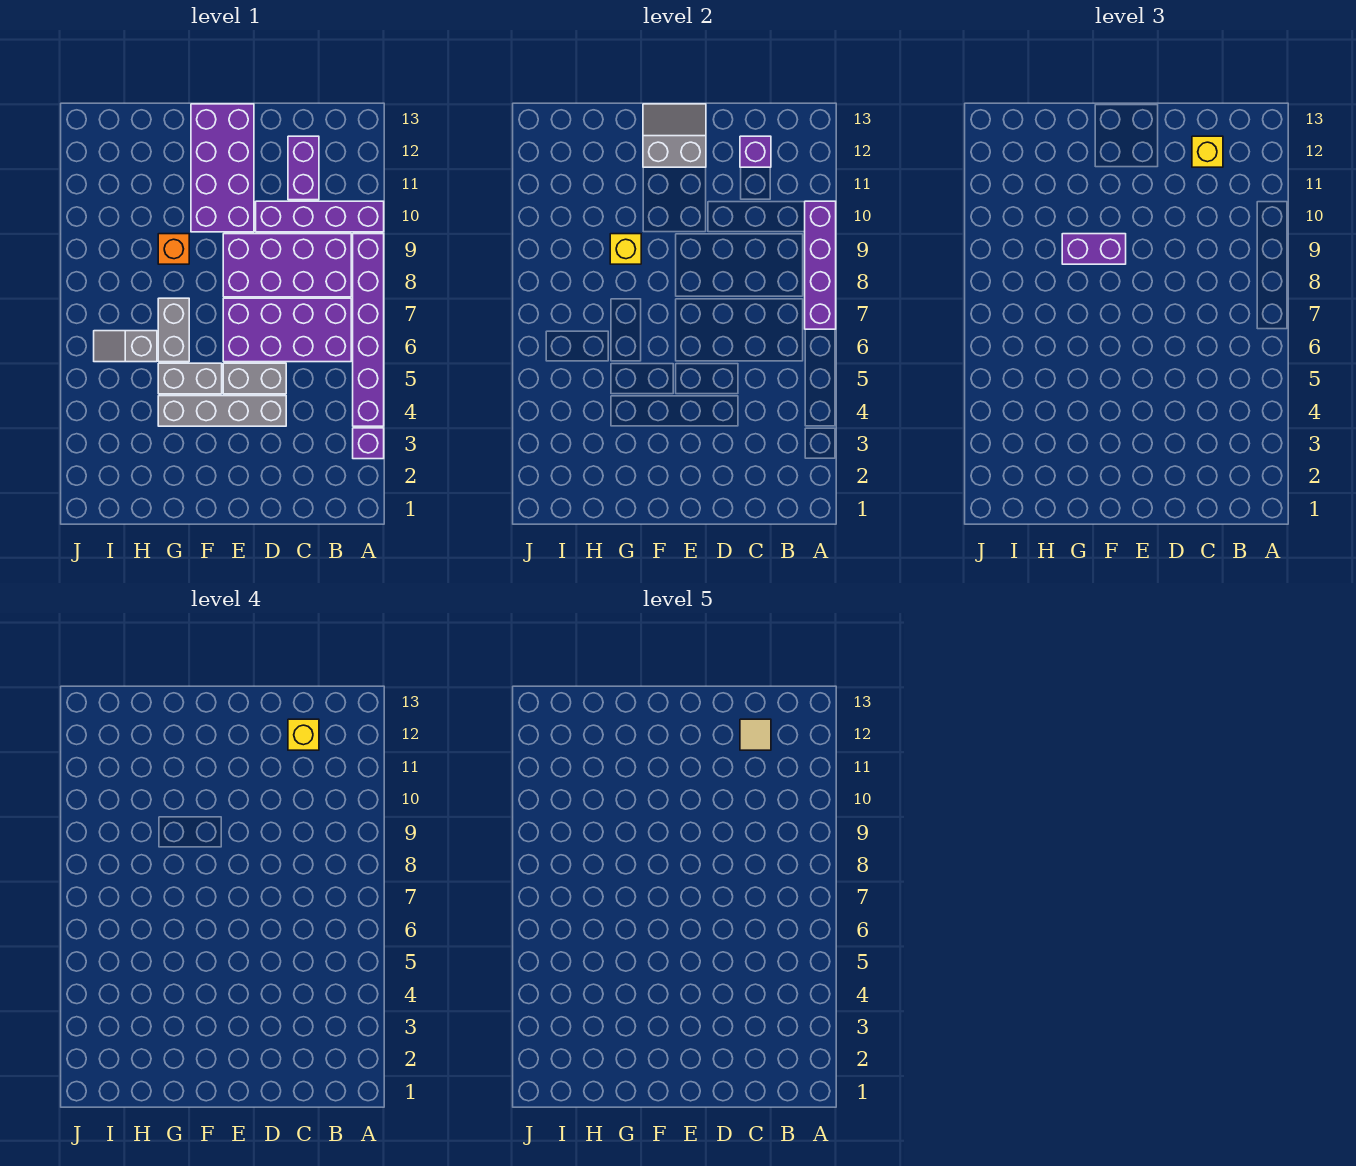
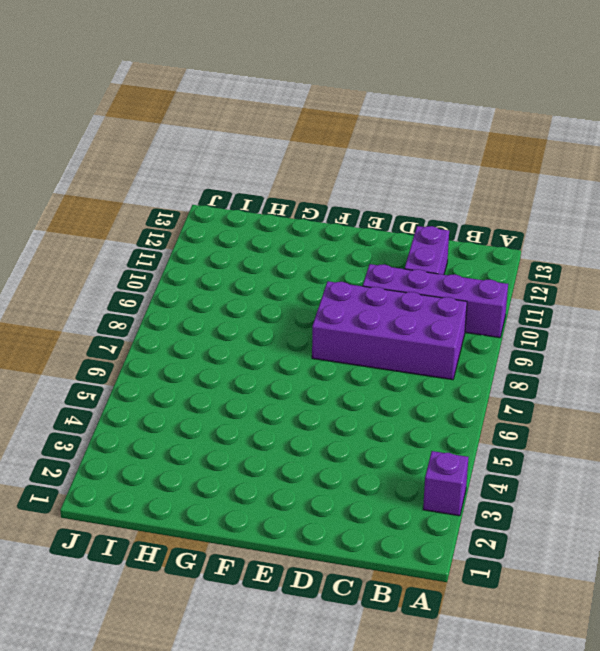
none -> purple brick A4:A9 level 1
none -> purple brick B6:E7 level 1
none -> grey brick D4:G4 level 1

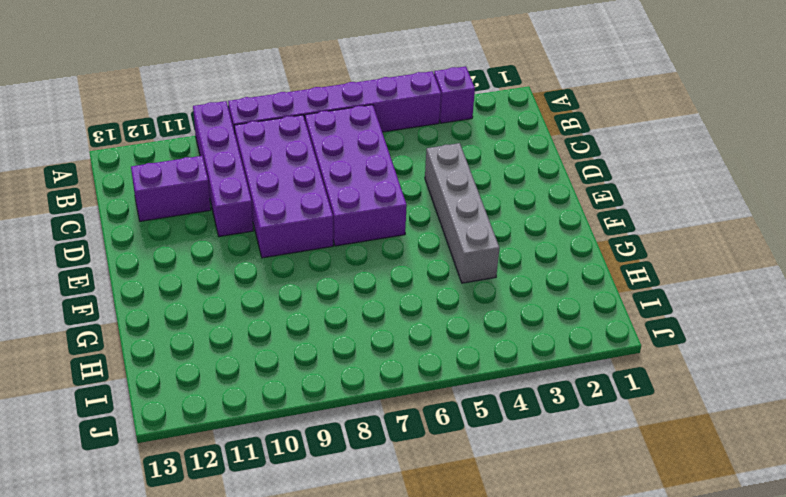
none -> grey brick D5:E5 level 1
none -> purple brick E10:F13 level 1
none -> grey brick F5:G5 level 1

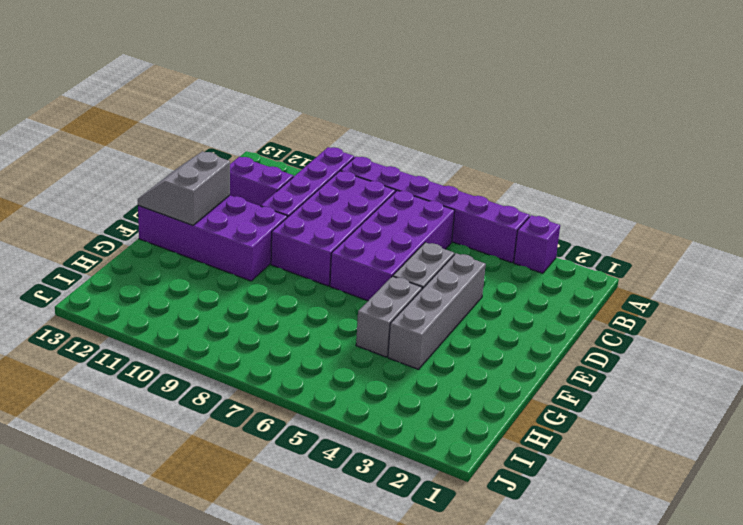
none -> grey brick G6:G7 level 1
none -> orange brick G9 level 1
none -> grey slope H6:I6 level 1 top H

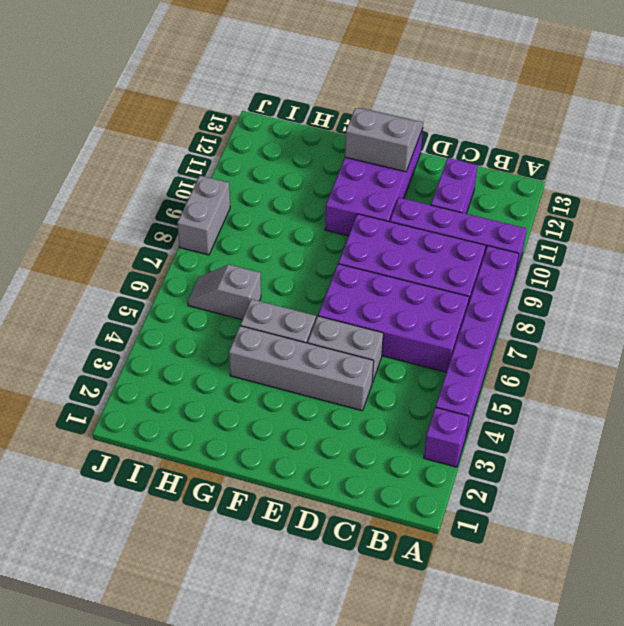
grey brick J8:J9 level 1 -> grey brick G6:G7 level 1
none -> orange brick G9 level 1
none -> purple brick A7:A10 level 2
none -> purple brick C12 level 2

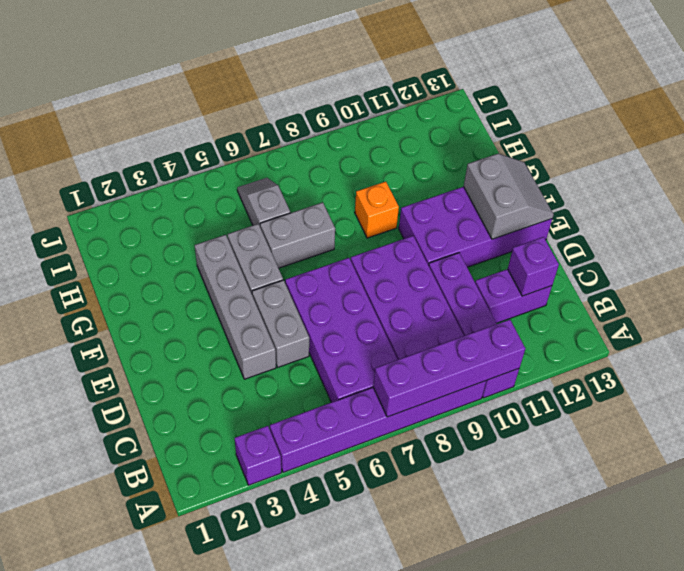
none -> yellow brick G9 level 2
none -> yellow brick C12 level 3
none -> purple brick F9:G9 level 3

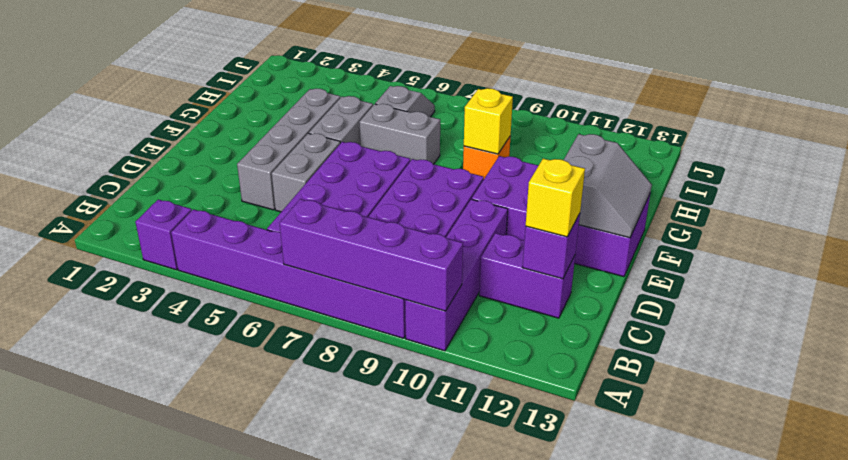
none -> purple brick F9:G9 level 3
none -> yellow brick C12 level 4
none -> tan tile C12 level 5

